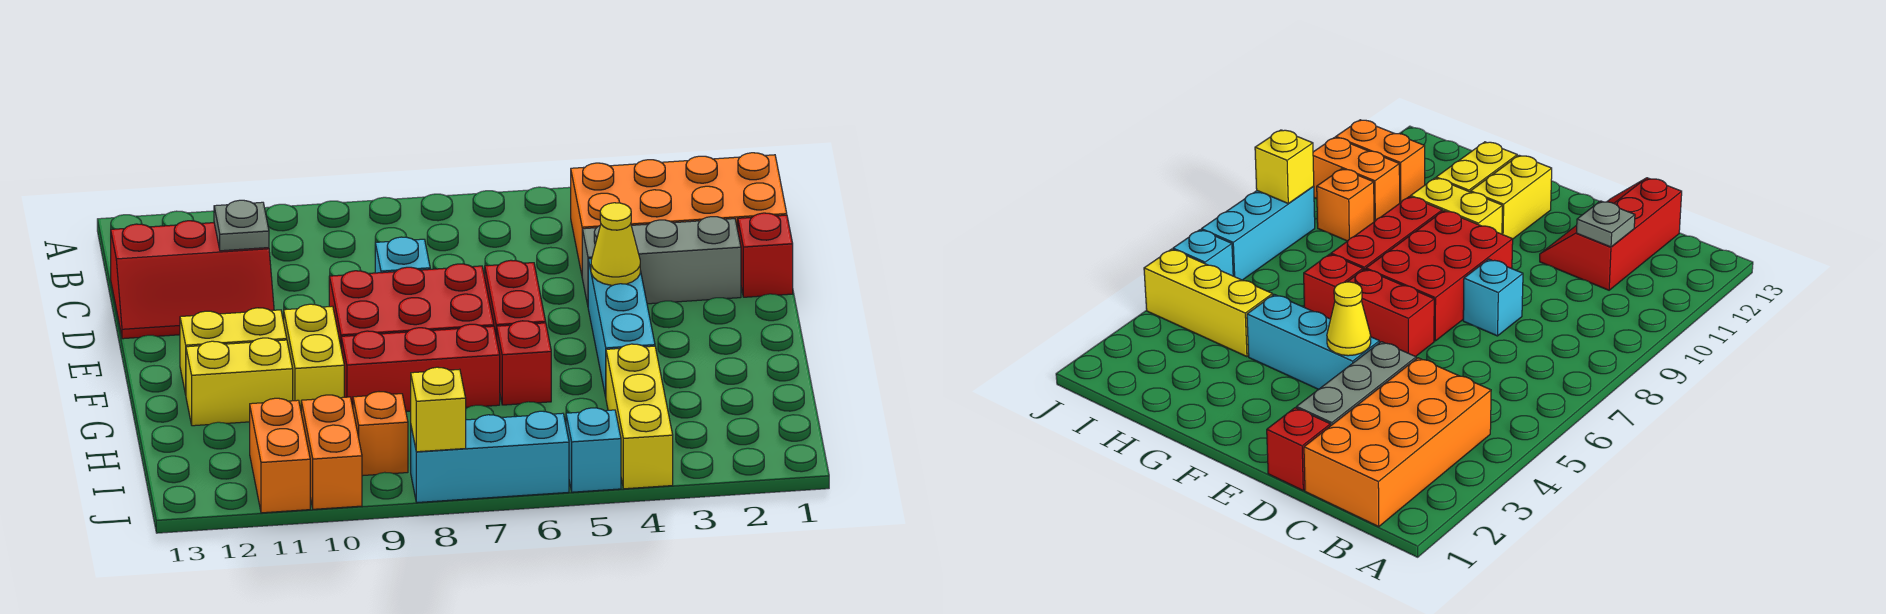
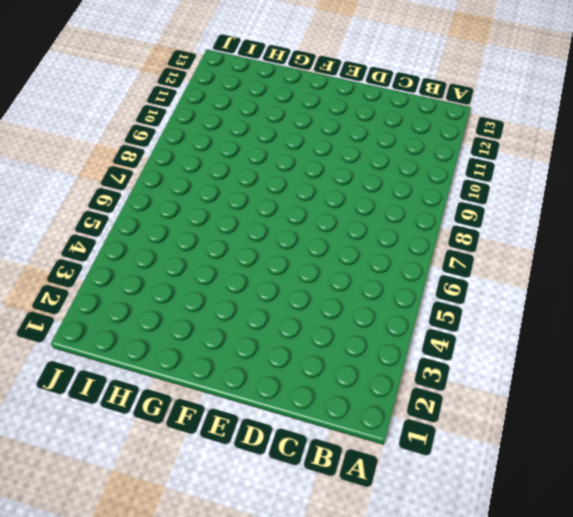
none -> orange brick B1:C4 level 1
none -> red slope C11:D13 level 1 top C
none -> red brick D1 level 1

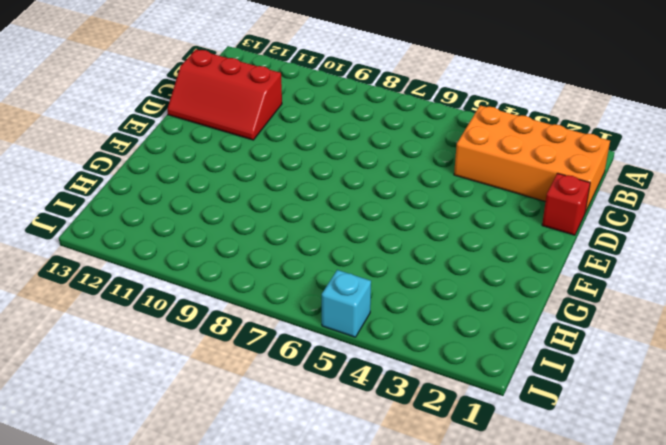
none -> grey brick D2:D4 level 1
none -> cyan brick D8 level 1
none -> cyan brick E4:G4 level 1

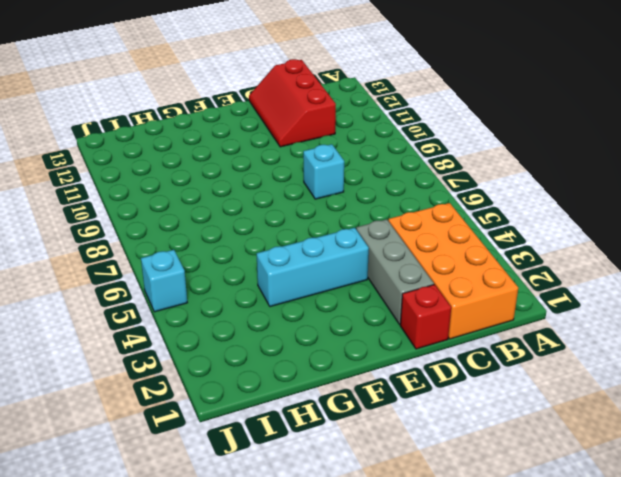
none -> red brick E6:F6 level 1
none -> red brick E7:F9 level 1
none -> yellow brick F10:G10 level 1

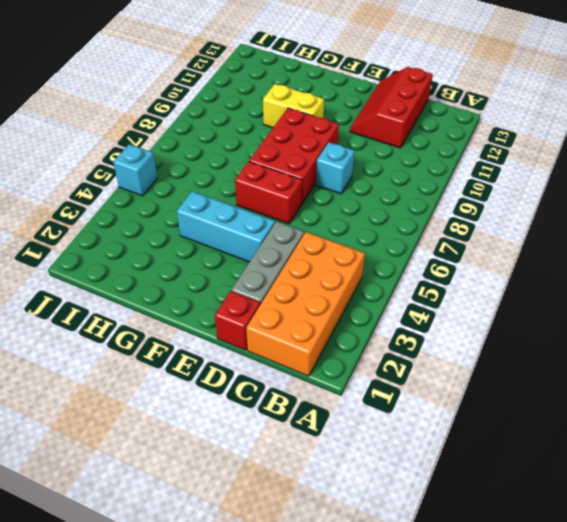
none -> yellow brick F11:F12 level 1
none -> red brick G6 level 1
none -> red brick G7:G9 level 1

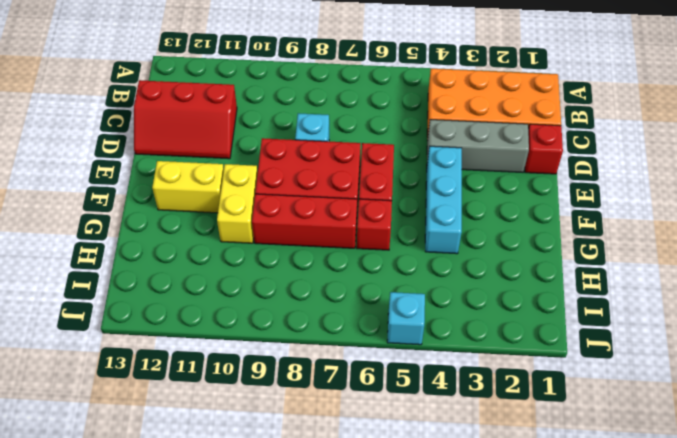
none -> yellow brick G11:G12 level 1
none -> yellow brick H4:J4 level 1
none -> orange brick I9 level 1

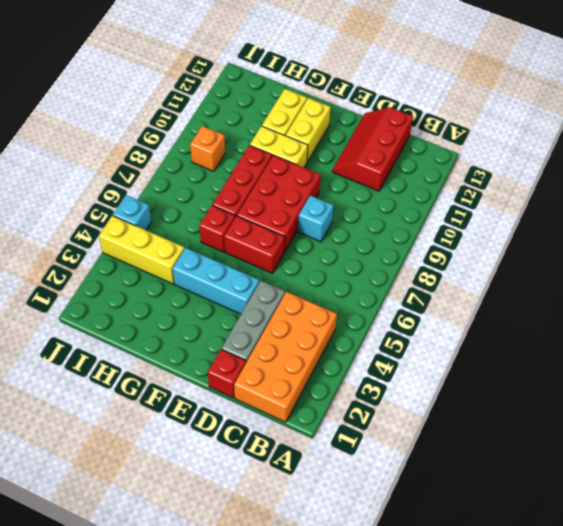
none -> orange brick I10:J10 level 1
none -> orange brick I11:J11 level 1
none -> cyan brick J6:J8 level 1

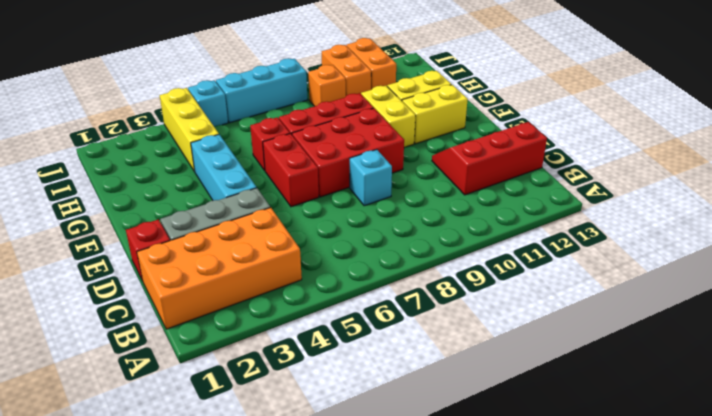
none -> grey plate C11 level 2
none -> yellow cone E4 level 2
none -> yellow brick J8 level 2

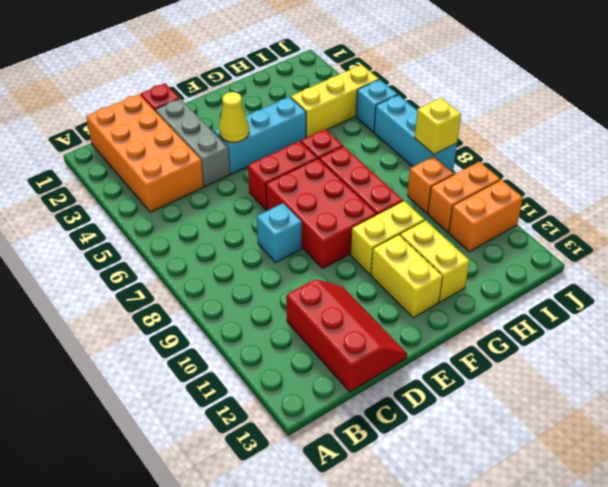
none -> grey plate C11 level 2

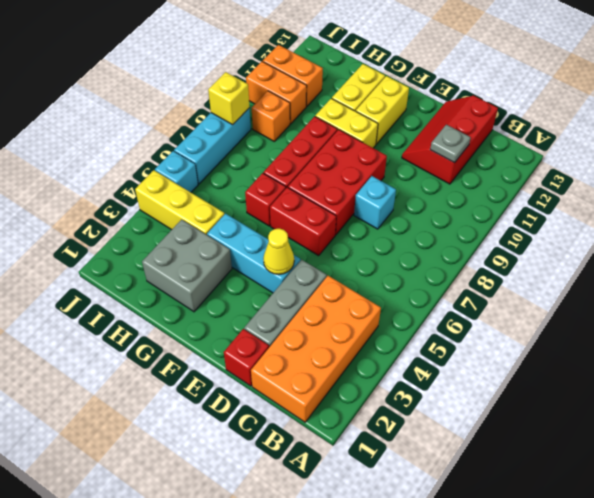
grey brick G2:H3 level 1 -> none

